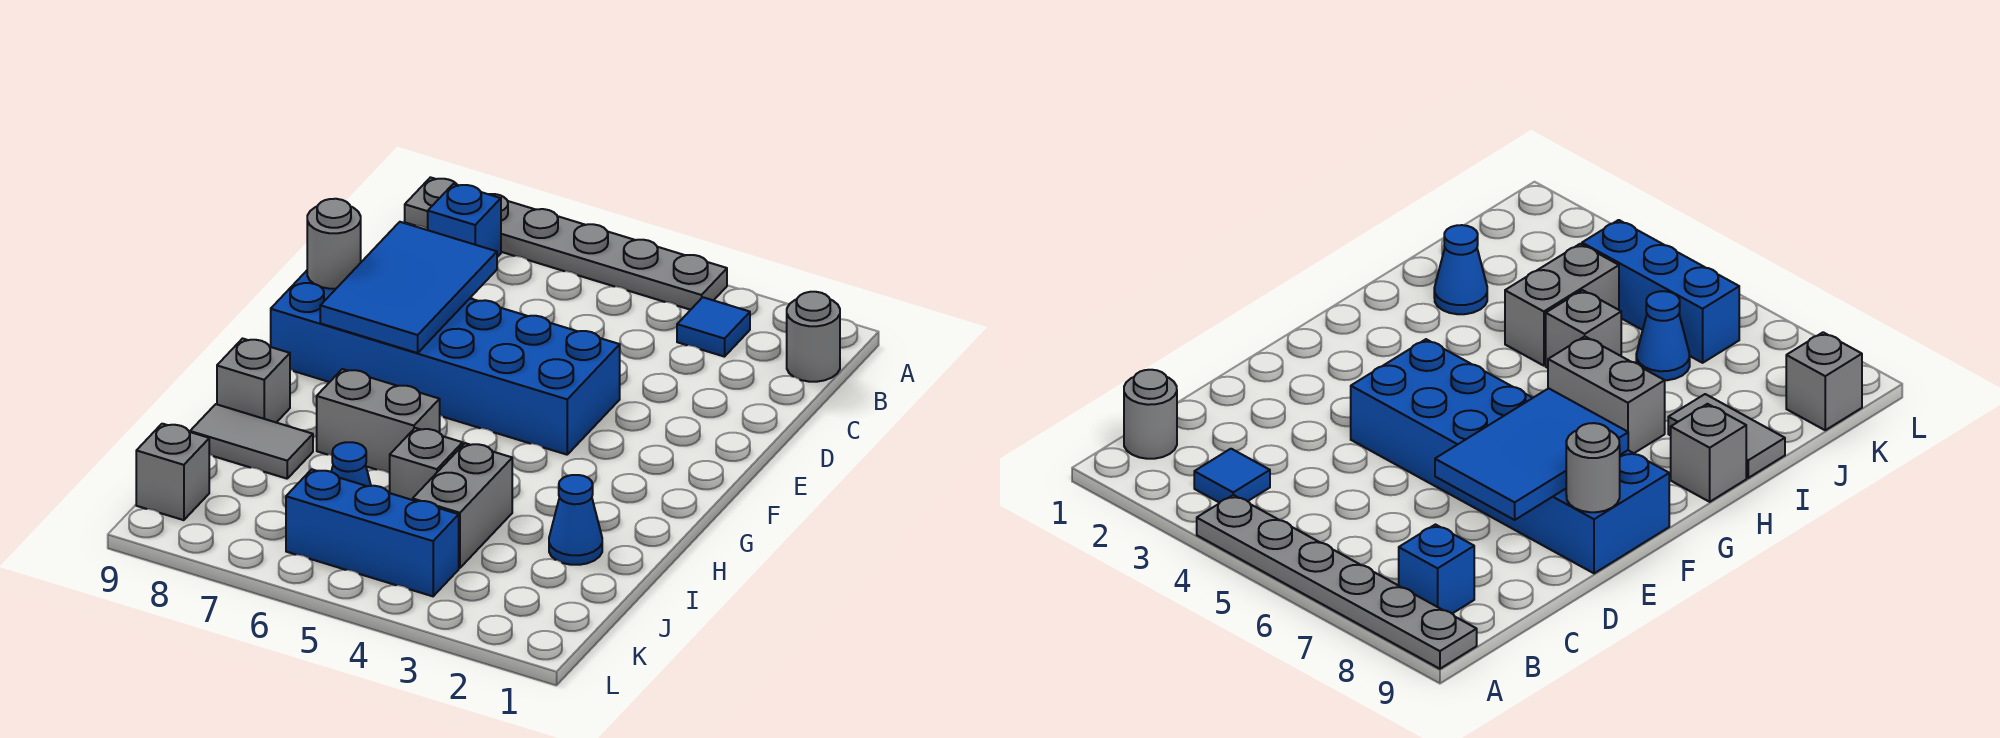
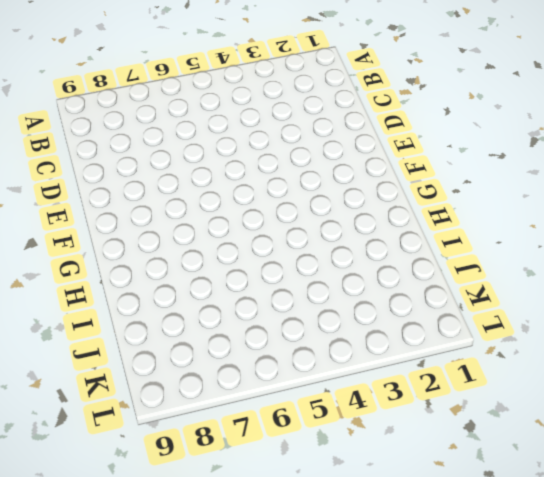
none -> grey plate A4:A9 level 1
none -> grey round brick B1 level 1
none -> blue tile B3 level 1

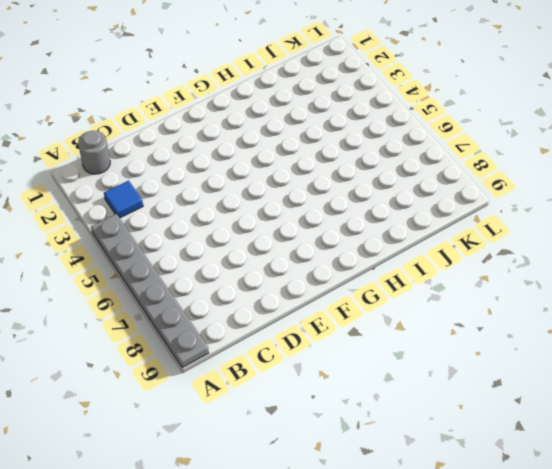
none -> blue brick B8 level 1
none -> blue brick E4:F9 level 1
none -> grey brick H6:H7 level 1

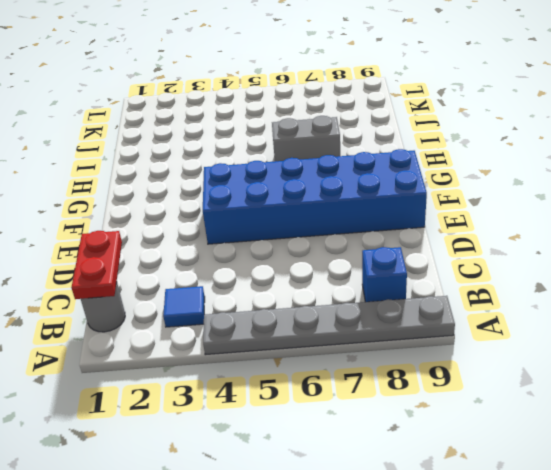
red plate B1:C1 level 2 -> none
none -> grey brick H9 level 1
none -> blue cone I2 level 1
none -> grey brick I4:J4 level 1

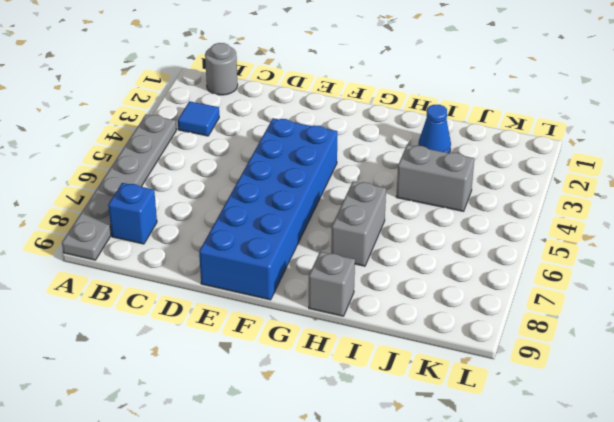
none -> grey brick I5 level 1
none -> grey tile I8:I9 level 1
none -> blue cone J6 level 1

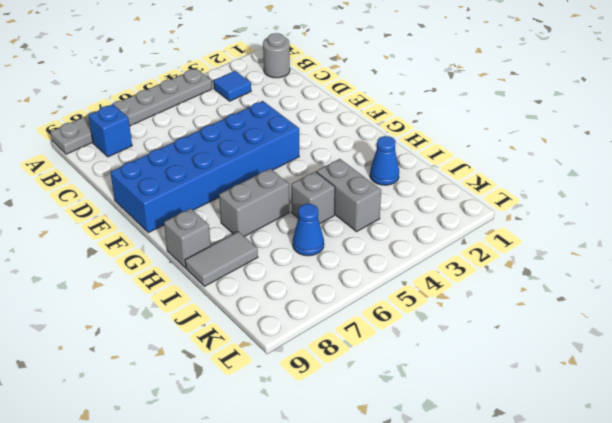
none -> blue brick K4:K6 level 1
none -> grey brick K9 level 1
none -> blue tile D7:F8 level 2

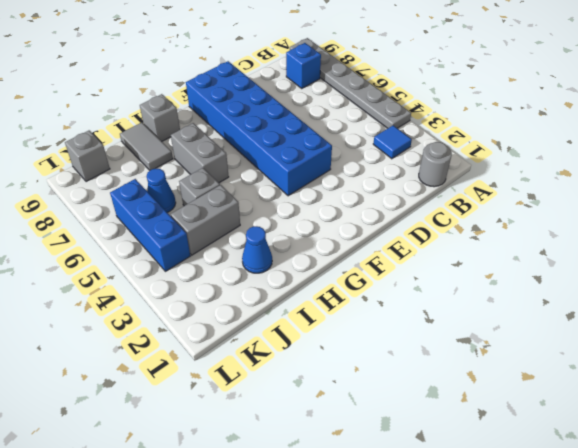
none -> blue tile D7:F8 level 2
none -> grey round brick E9 level 2

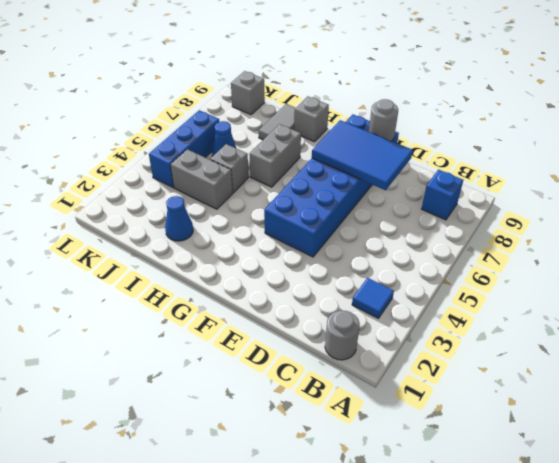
none -> grey plate A4:A9 level 1

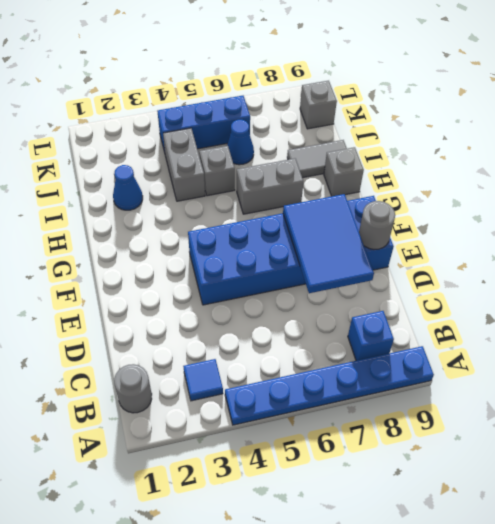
blue plate A4:A9 level 1 -> grey plate A4:A9 level 1

